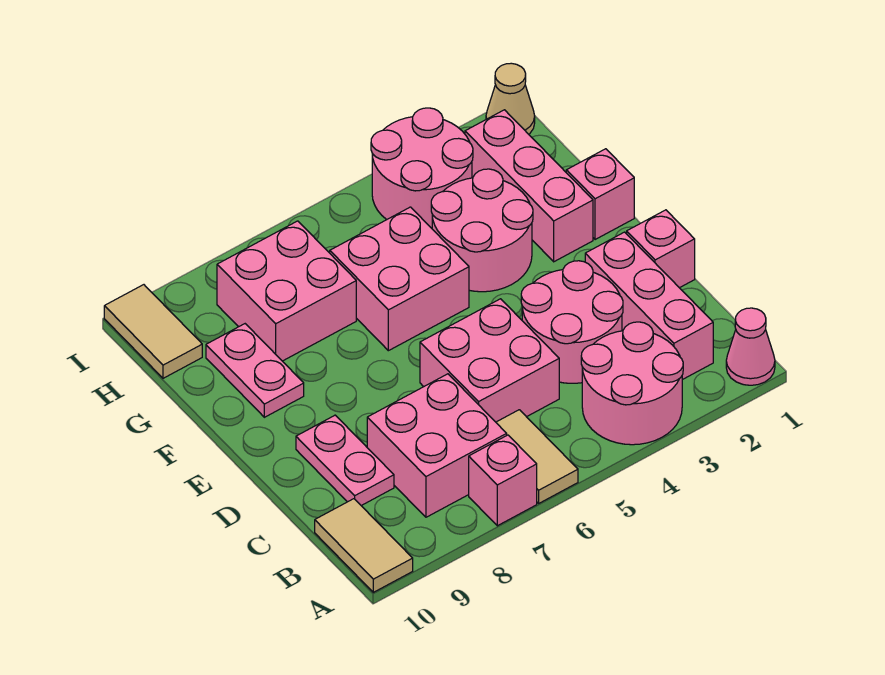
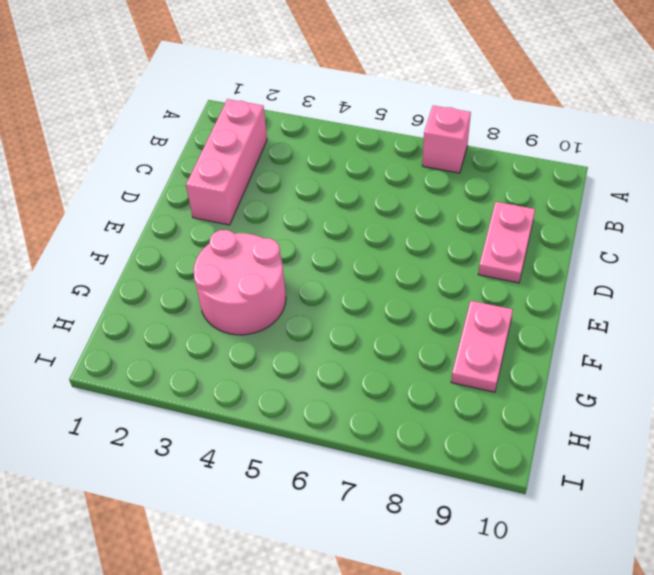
none -> pink cone A1 level 1
none -> pink round brick A3:B4 level 1
none -> tan tile A6:B6 level 1

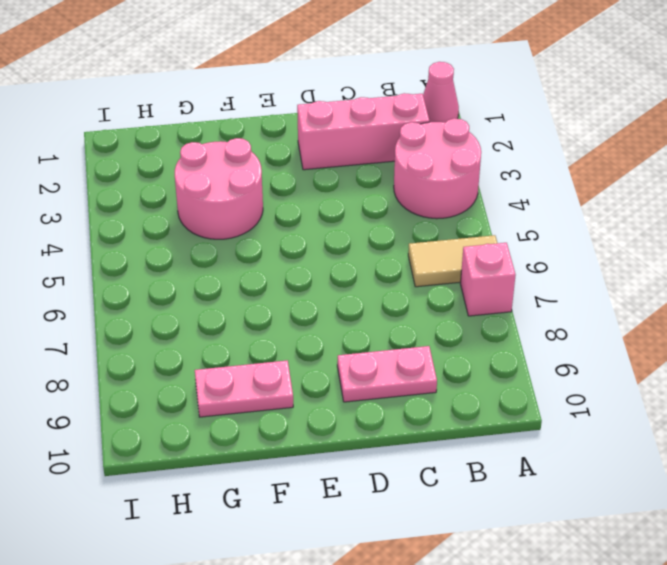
none -> tan tile A10:B10 level 1
none -> pink brick B7:C8 level 1
none -> pink round brick C3:D4 level 1

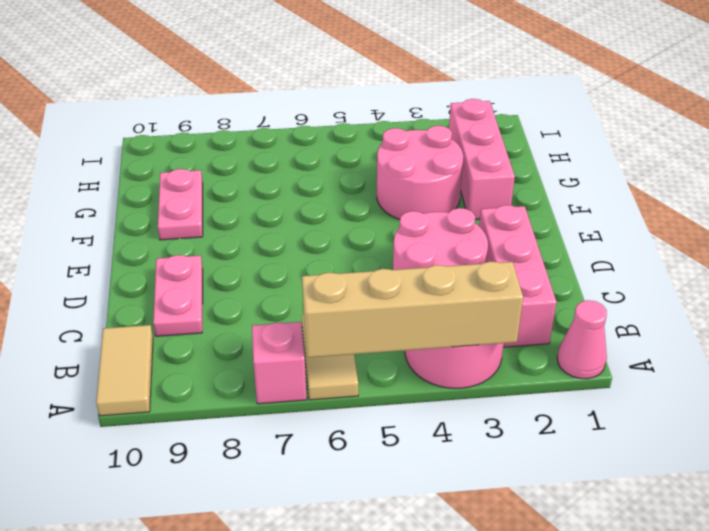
tan brick A3:A6 level 2 -> none
none -> pink brick B7:C8 level 1
none -> pink brick C5:D6 level 1
none -> pink brick D1 level 1

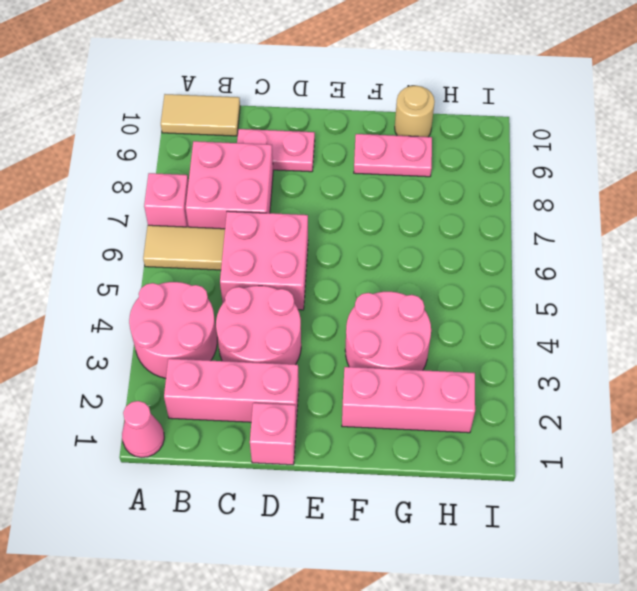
tan round brick G10 level 1 -> none
none -> pink brick F1 level 1
none -> pink brick F5:G6 level 1
none -> pink brick G7:H8 level 1

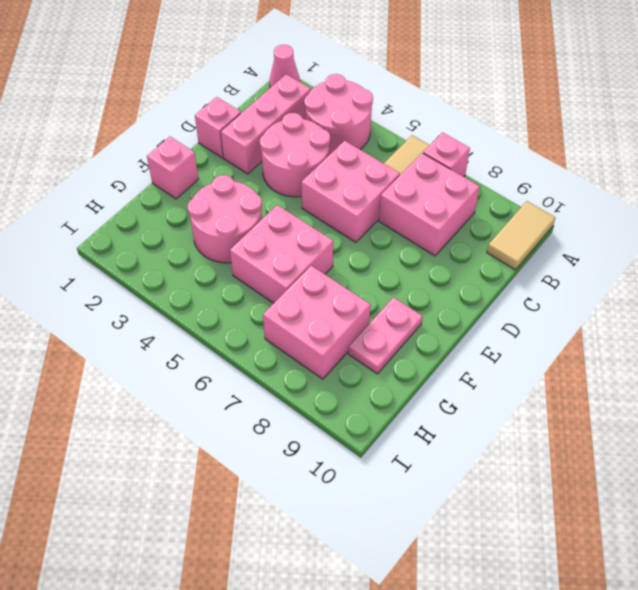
none -> pink plate C9:D9 level 1
none -> pink brick F2:H2 level 1
none -> pink round brick H3:I4 level 1

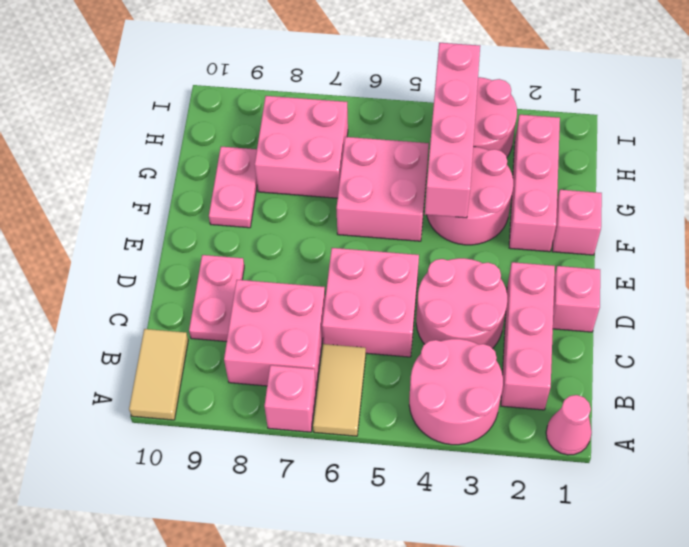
pink brick F4:I4 level 2 -> none
none -> tan tile H10:I10 level 1
none -> tan cone I1 level 1

